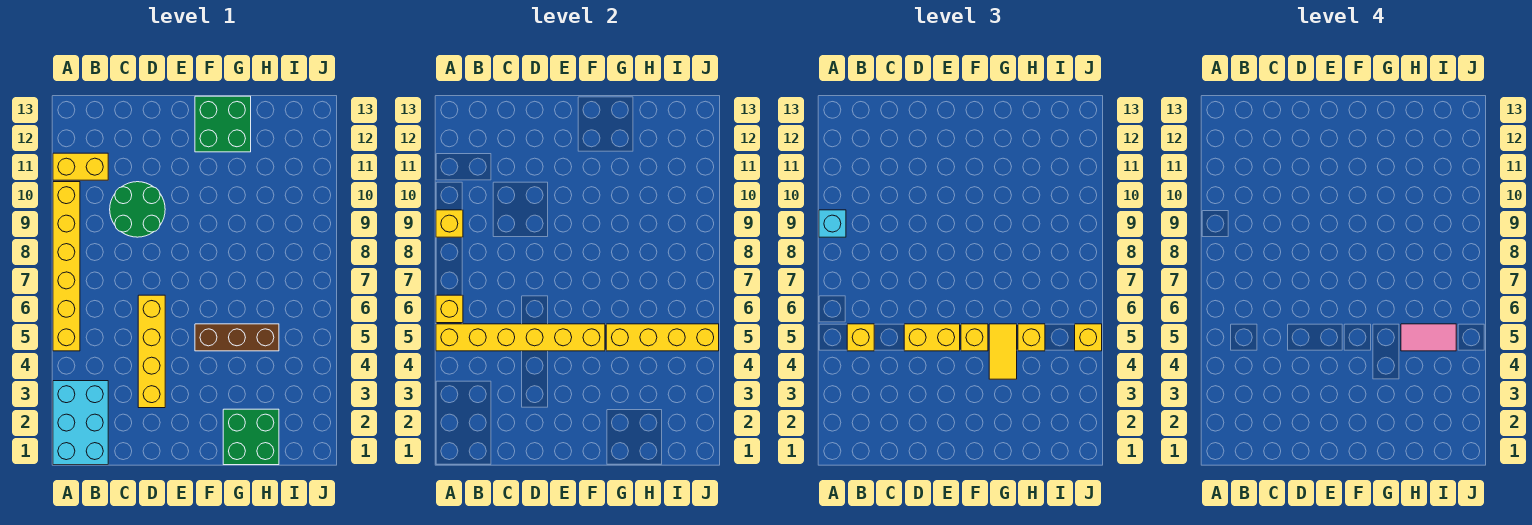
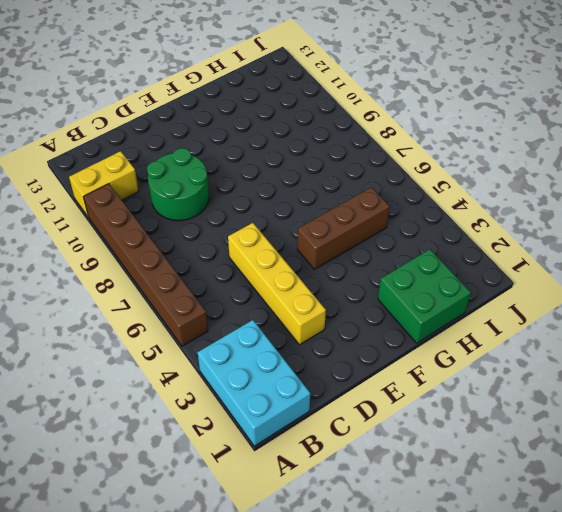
brown brick A5:A10 level 1 -> yellow brick A5:A10 level 1
none -> green brick F12:G13 level 1
none -> yellow brick A5:F5 level 2
none -> yellow brick A6 level 2

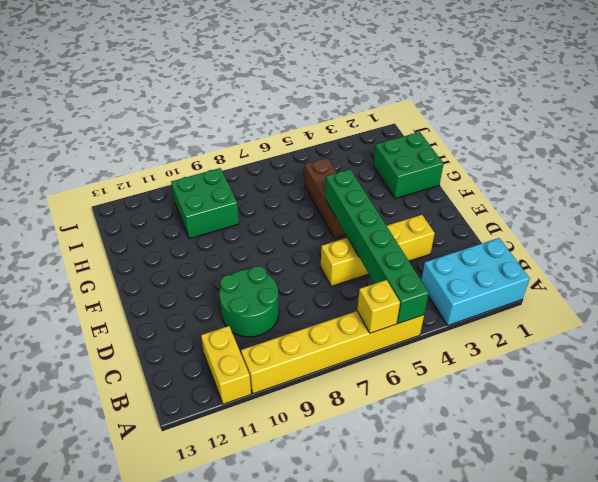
green brick A5:F5 level 2 -> yellow brick A5:F5 level 2
green brick H9:I10 level 1 -> green brick F12:G13 level 1
none -> yellow brick A9 level 2
none -> yellow brick G5:J5 level 2
none -> cyan brick A9 level 3

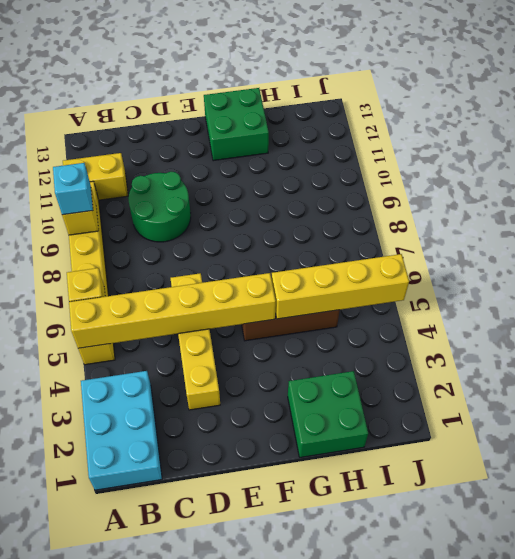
none -> yellow brick B5 level 3
none -> yellow brick D5:E5 level 3
none -> yellow brick F5 level 3

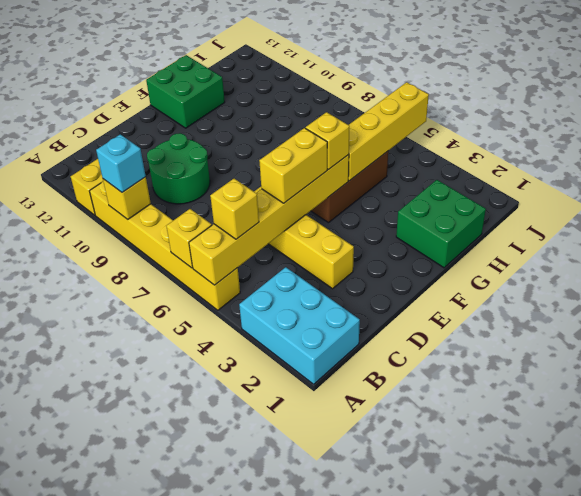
none -> yellow tile G4:G5 level 3
none -> yellow brick H5 level 3
none -> yellow brick J5 level 3

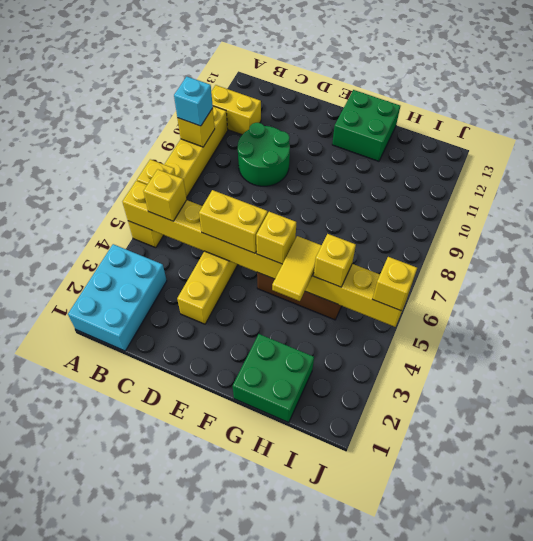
none -> pink tile H5:I5 level 4

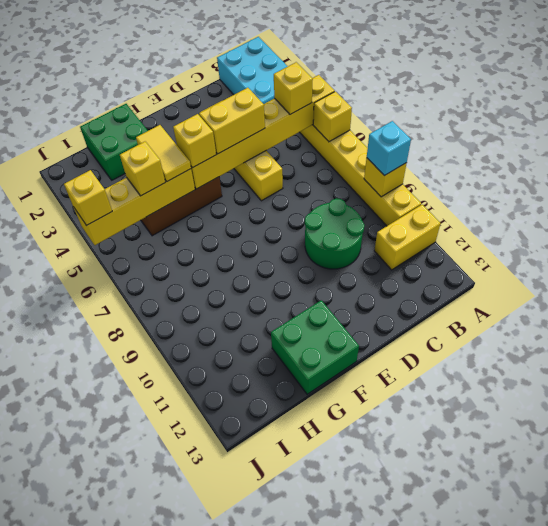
none -> pink tile H5:I5 level 4

